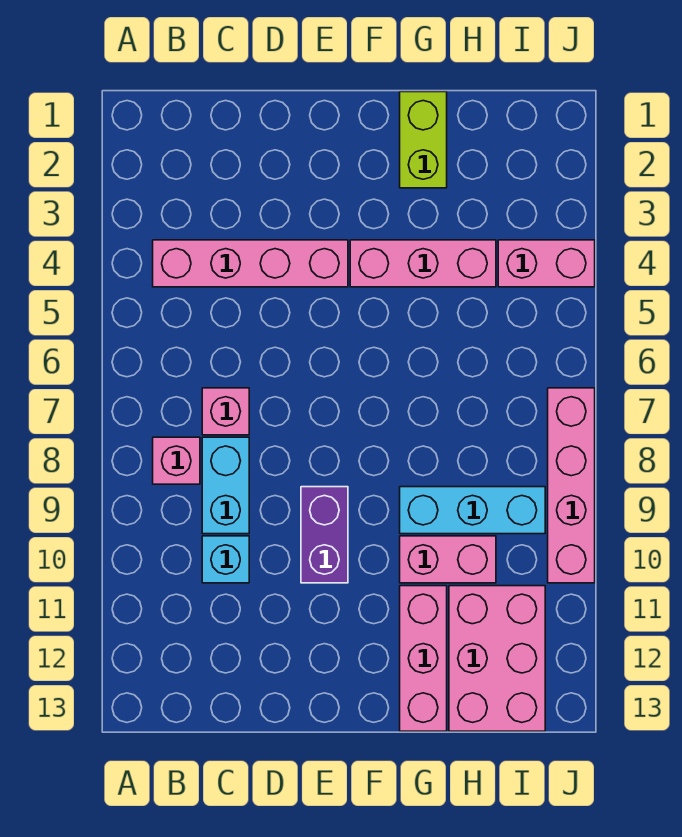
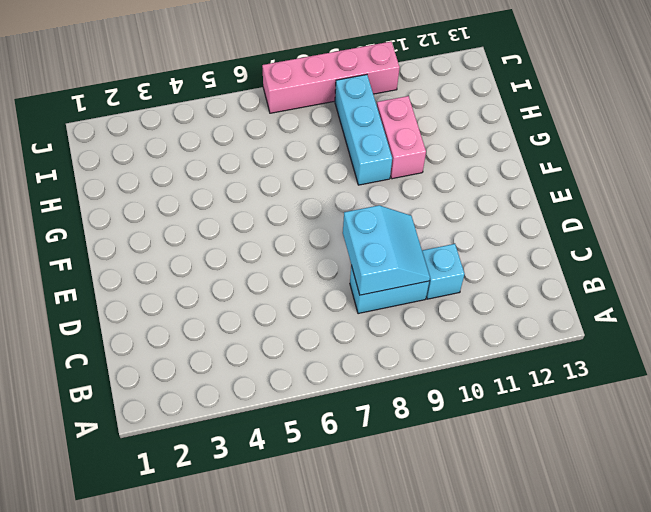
cyan slope C8:D9 level 2 top 8 -> none
none -> pink brick B4:E4 level 1
none -> pink brick B8 level 1
none -> pink brick C7 level 1

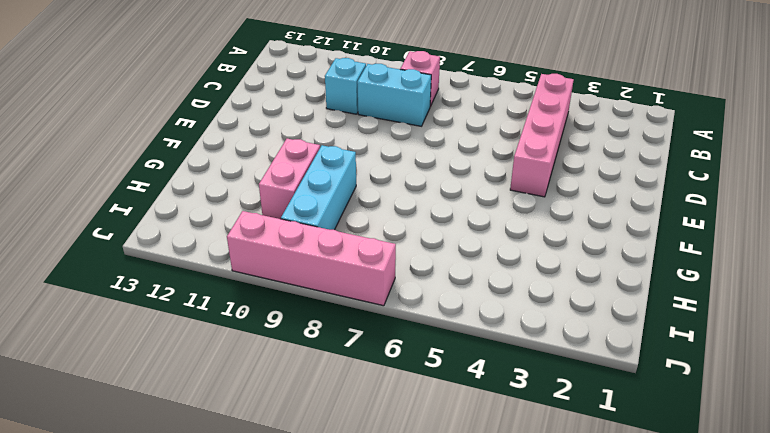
none -> pink brick C7 level 1
none -> purple brick E9:E10 level 1
none -> pink brick F4:H4 level 1

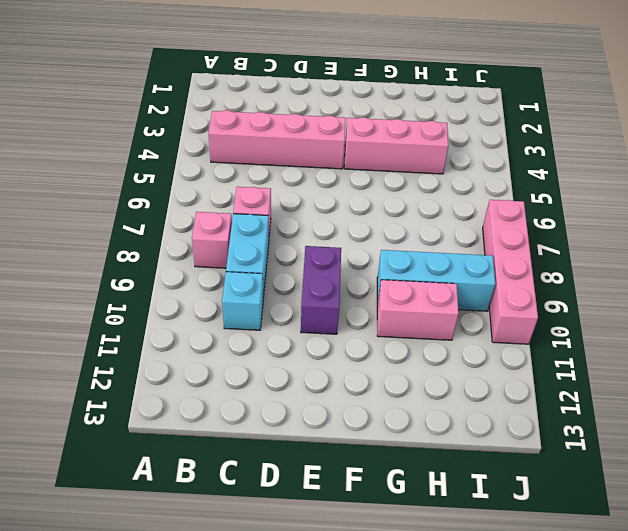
none -> lime brick G1:G2 level 1
none -> pink brick G11:G13 level 1
none -> pink brick H11:I13 level 1

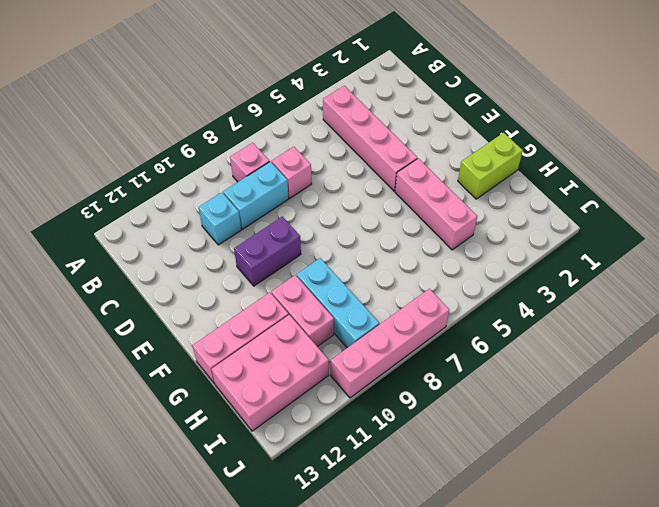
none -> pink brick I4:J4 level 1

